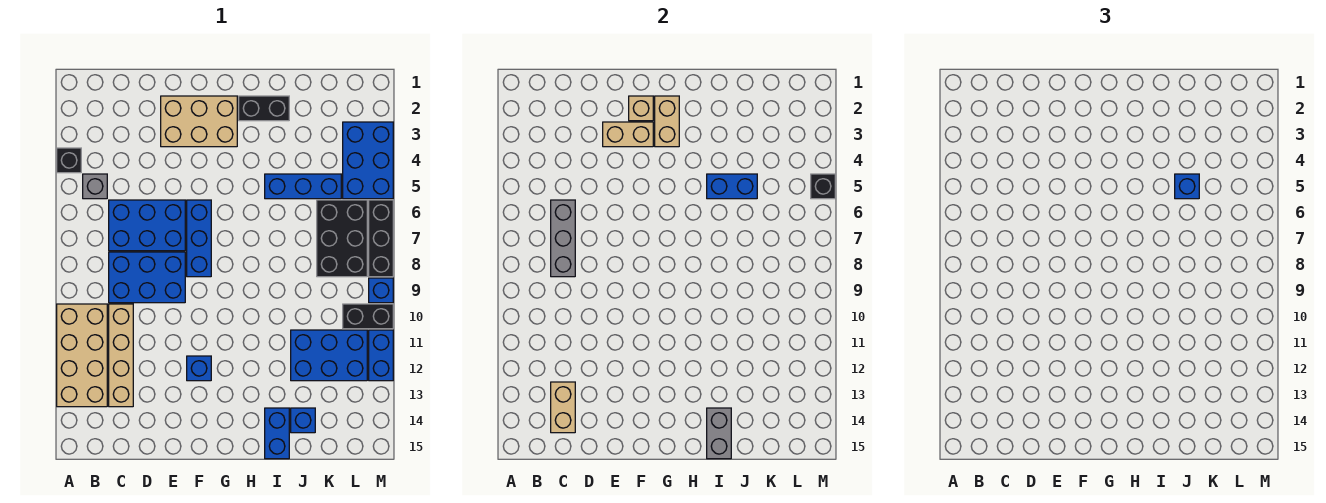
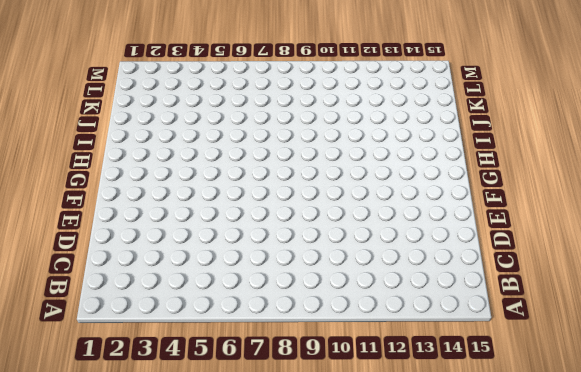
none -> black brick A4 level 1
none -> tan brick A10:B13 level 1
none -> grey brick B5 level 1

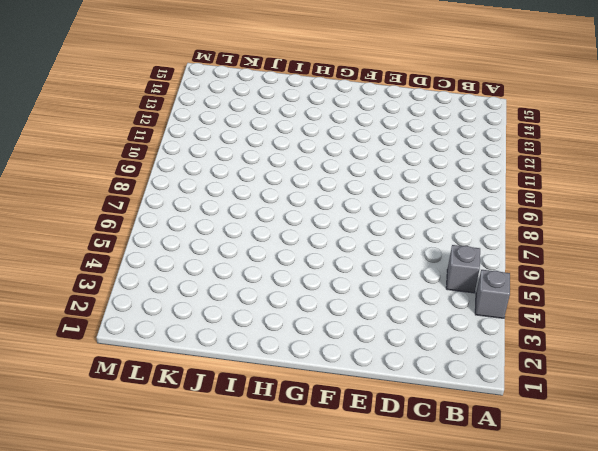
grey brick A4 level 1 -> black brick A4 level 1
none -> tan brick A10:B13 level 1
none -> blue brick C6:E7 level 1
none -> blue brick C8:E9 level 1

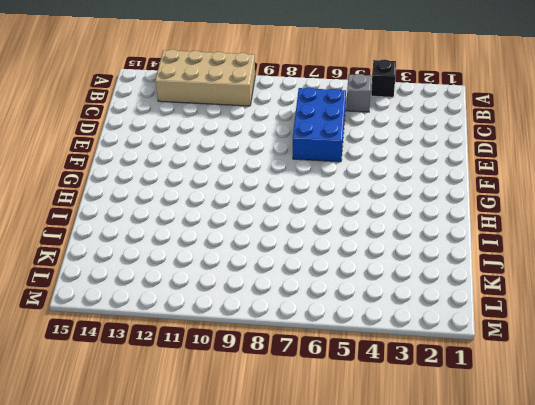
none -> blue brick C8:E9 level 1
none -> tan brick C10:C13 level 1
none -> tan brick E2:G3 level 1

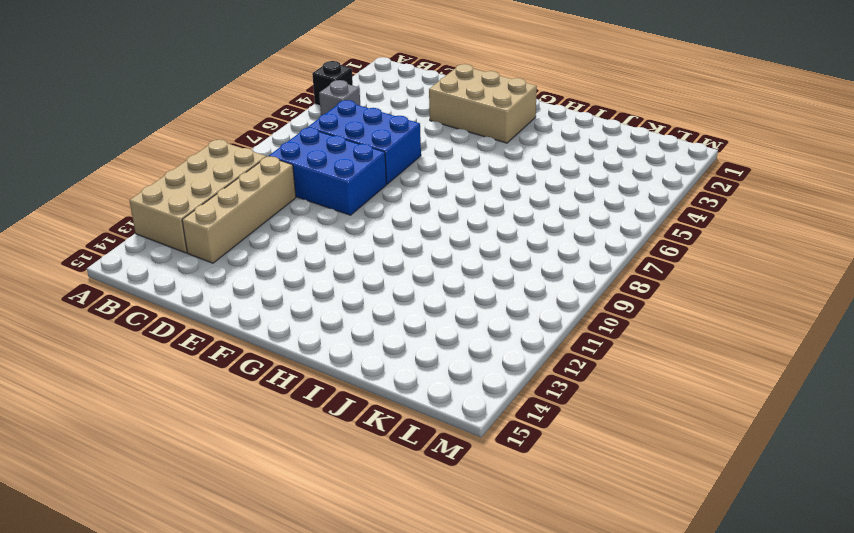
none -> blue brick F6:F8 level 1
none -> blue brick F12 level 1
none -> black brick H2:I2 level 1

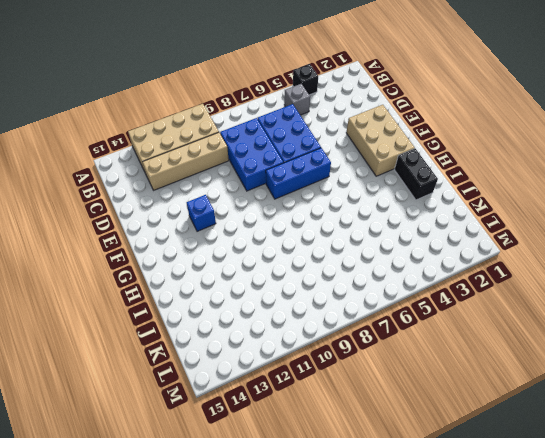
none -> blue brick I5:K5 level 1
none -> blue brick I14:I15 level 1
none -> blue brick J11:L12 level 1

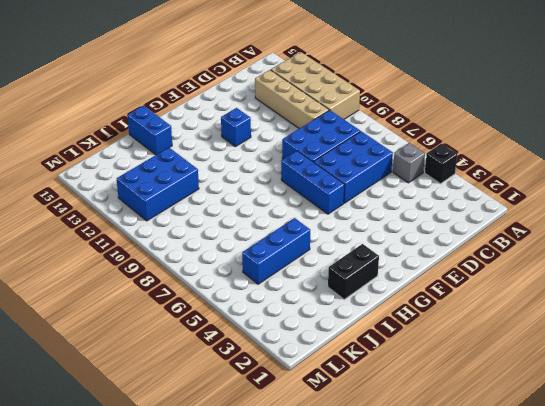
none -> tan brick E2:G3 level 1
none -> blue brick J14 level 1
none -> black brick K6:L8 level 1

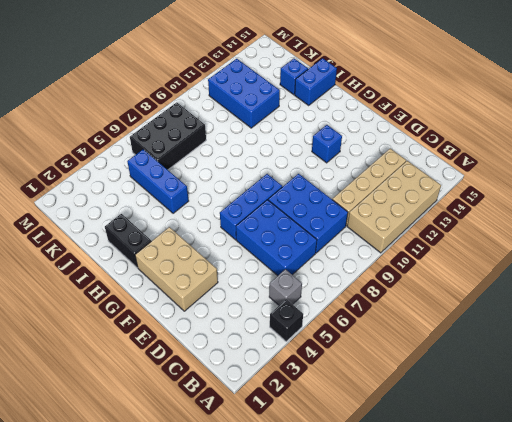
none -> blue brick L3:M5 level 1
none -> black brick L10:M10 level 1
none -> black brick M6:M8 level 1

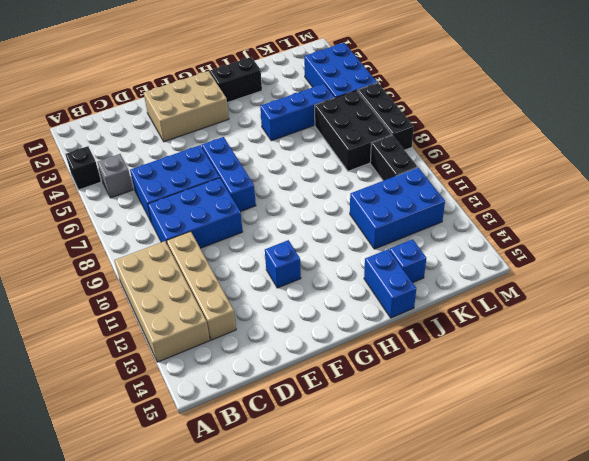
black brick L9:L10 level 1 -> black brick L10:M10 level 1
none -> blue brick M9 level 1
none -> blue brick M11:M12 level 1
none -> grey brick C6:C8 level 2

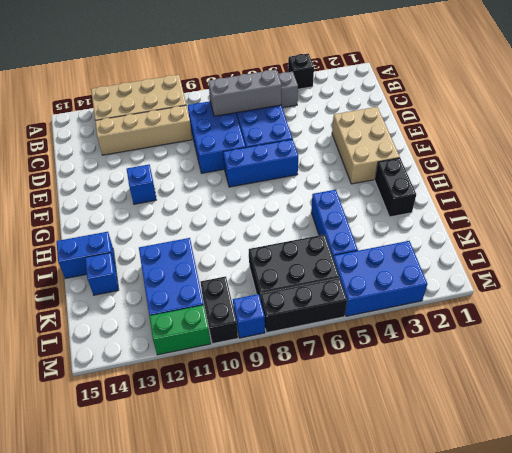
green brick M11:M12 level 1 -> blue brick M11:M12 level 1
none -> tan brick C13:C14 level 2
none -> tan brick E3:F3 level 2
none -> tan brick F2 level 2

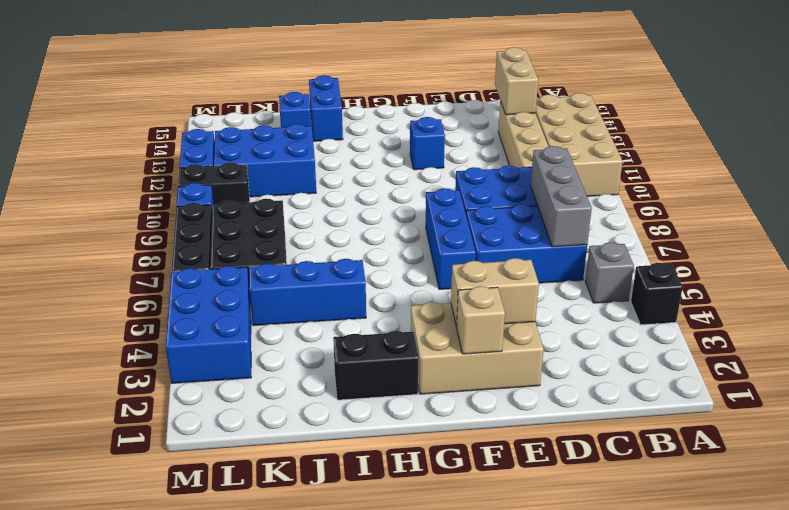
none -> tan brick G2:G3 level 2
none -> blue brick I5:J5 level 2
none -> grey brick I14:I15 level 2

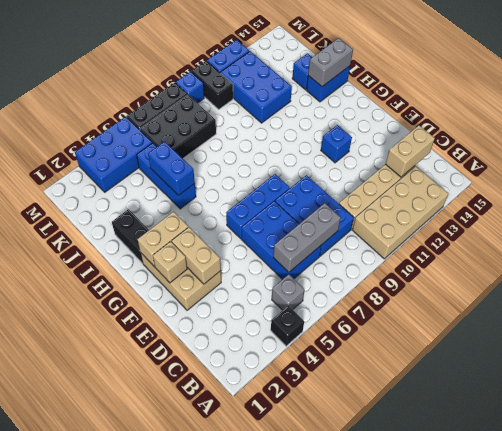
none -> black brick M5 level 2
none -> blue brick J5 level 3

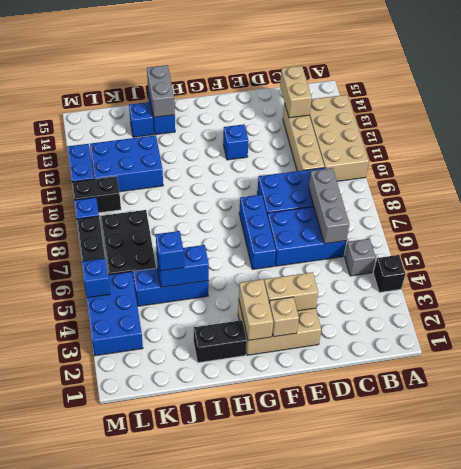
blue brick M5 level 2 -> black brick M5 level 2

